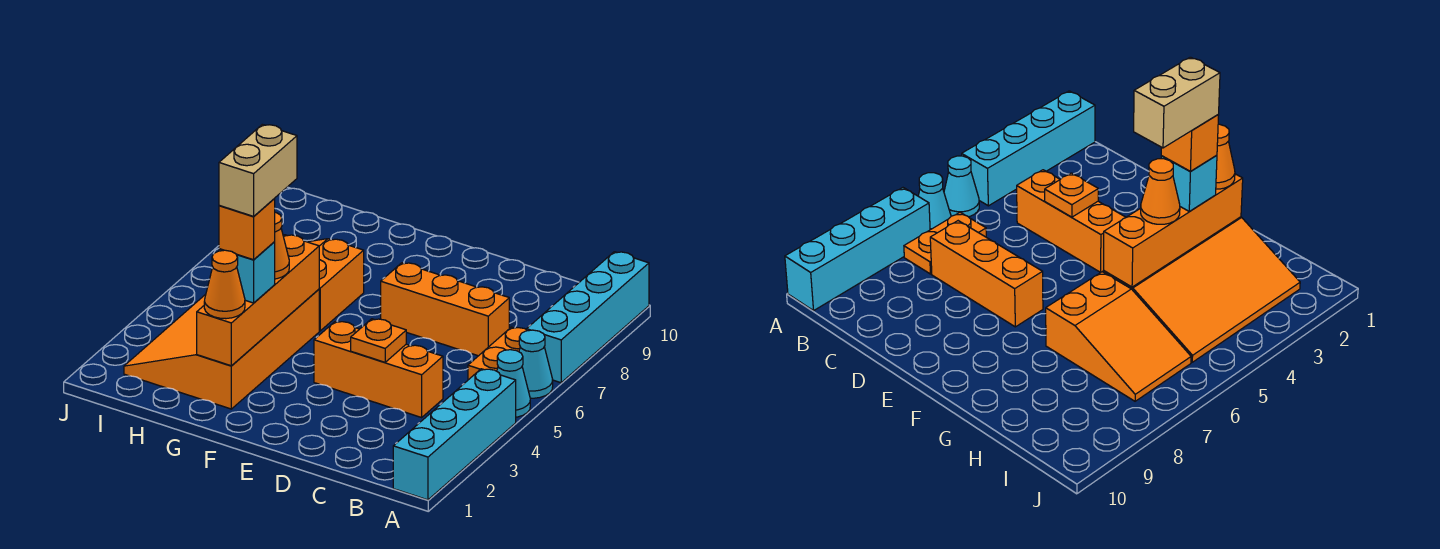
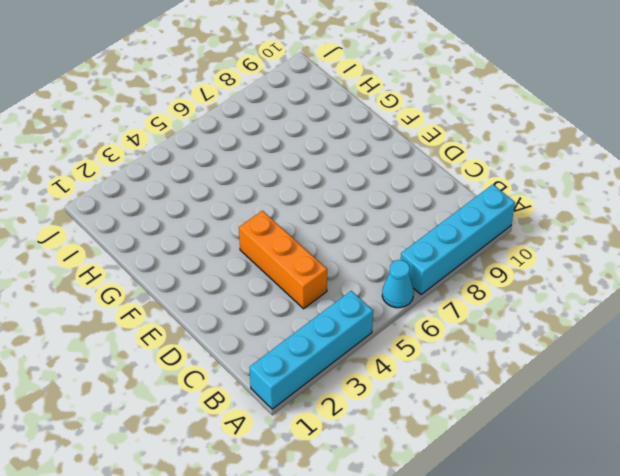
none -> cyan cone A5 level 1
none -> orange plate B6:B7 level 1
none -> orange brick C7:E7 level 1

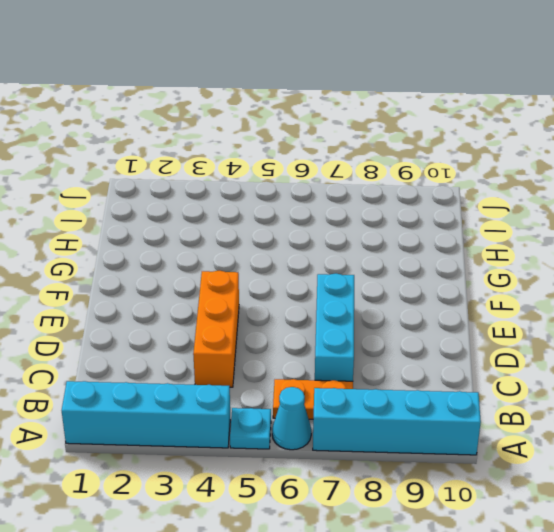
cyan plate A5 level 1 -> cyan cone A5 level 1
cyan brick C7:E7 level 1 -> orange brick C7:E7 level 1
none -> orange slope G2:I5 level 1 top G
none -> orange slope G6:I7 level 1 top G
none -> orange plate D4 level 2

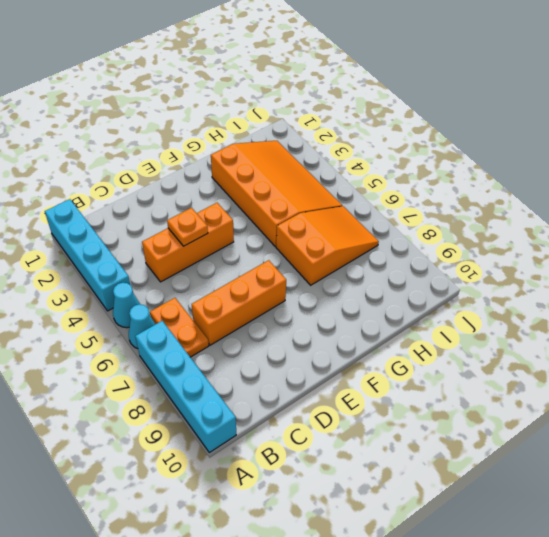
none -> orange brick G2:G5 level 2
none -> orange cone G2 level 3
none -> cyan brick G3 level 3

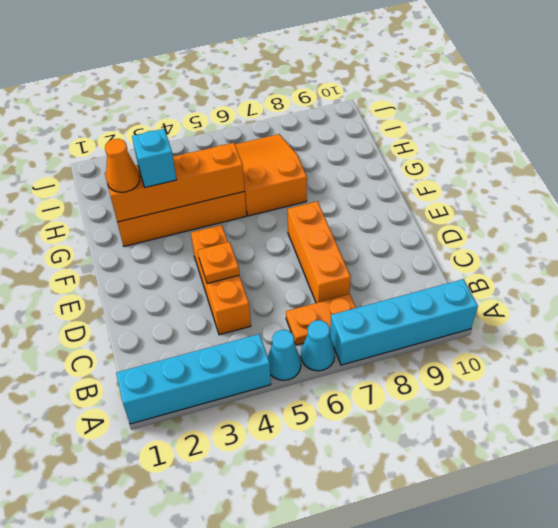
none -> orange cone G4 level 3
none -> orange brick G3 level 4
none -> tan brick G3:G4 level 5

